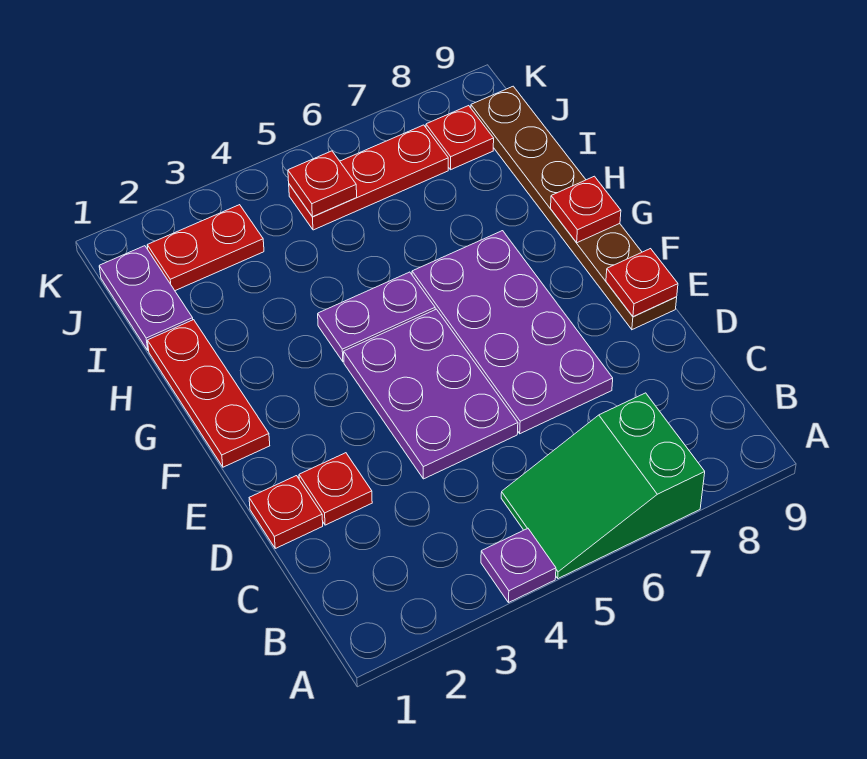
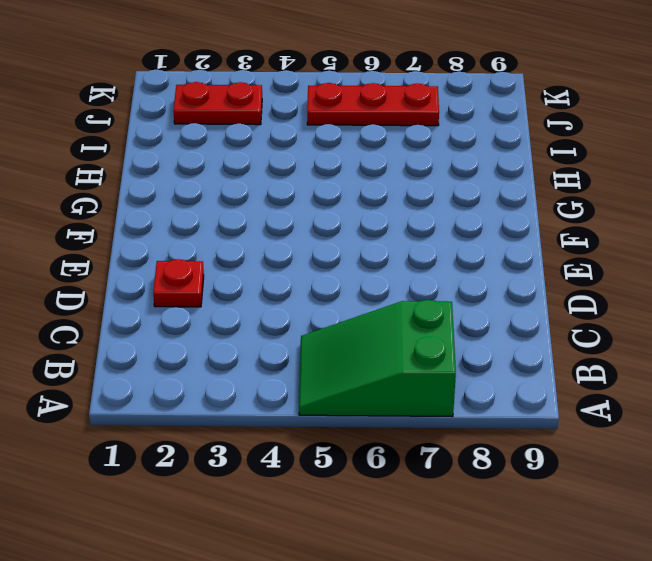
none -> purple plate A4 level 1
none -> red plate D1 level 1
none -> purple plate D4:F5 level 1

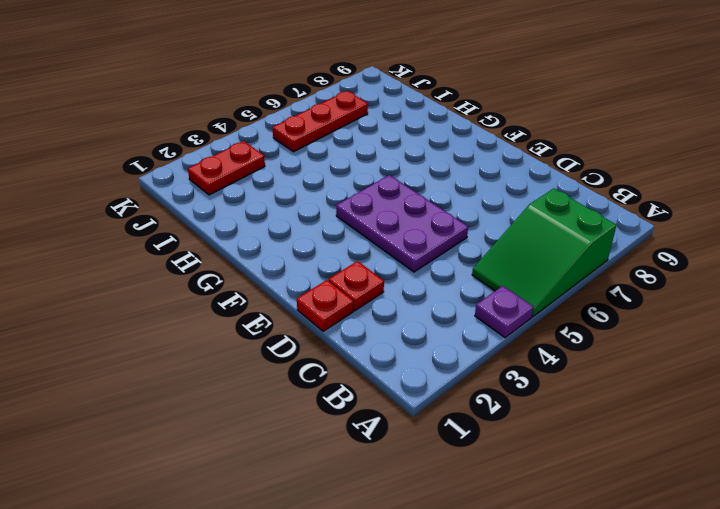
none -> purple plate D6:G7 level 1
none -> brown plate E9:J9 level 1
none -> red plate F1:H1 level 1

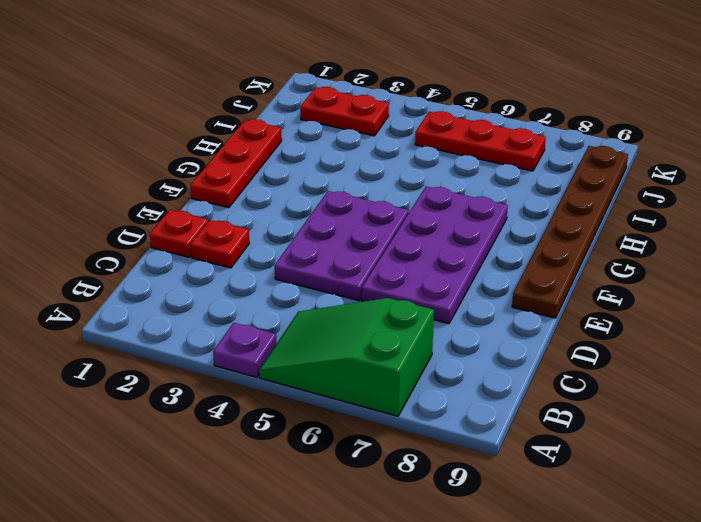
none -> purple plate G4:G5 level 1
none -> purple plate I1:J1 level 1
none -> red plate J8 level 1

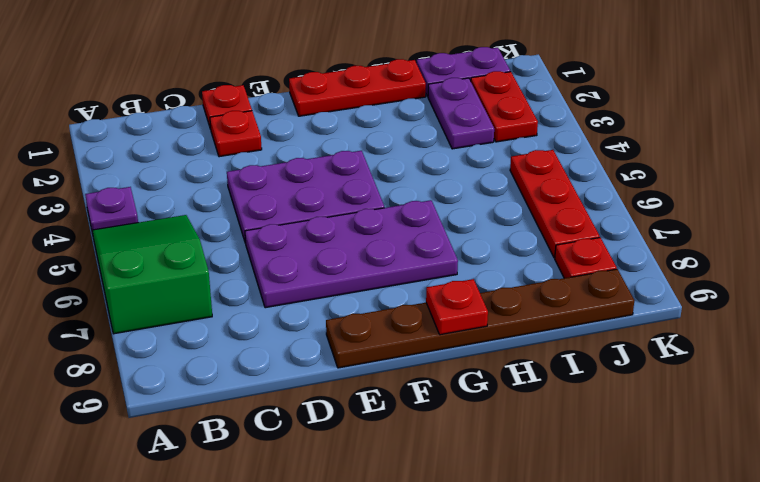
purple plate I2:I3 level 1 -> purple plate G4:G5 level 1
none -> red plate E9 level 2
none -> red plate J5 level 2

